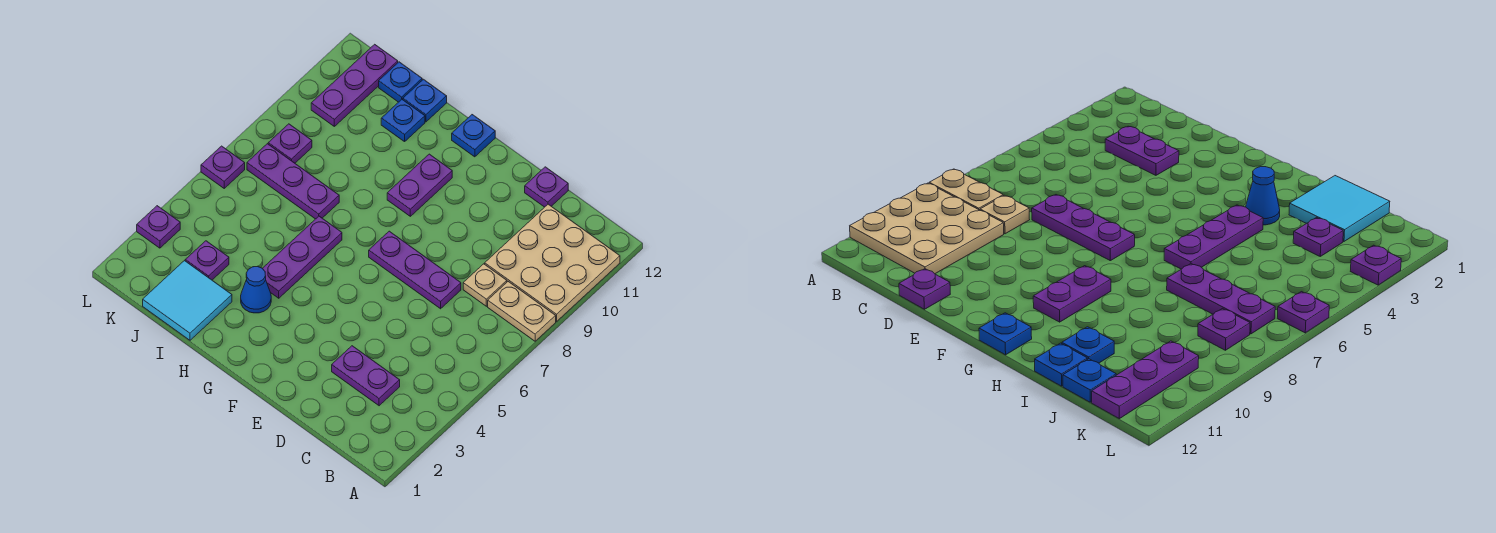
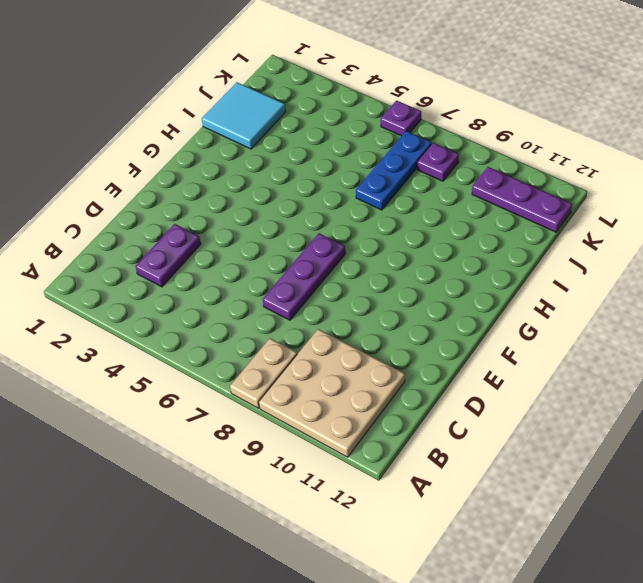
blue plate I7:K7 level 1 -> purple plate I7:K7 level 1
none -> tan plate C8 level 1
none -> purple plate D12 level 1
none -> purple plate G9:G10 level 1

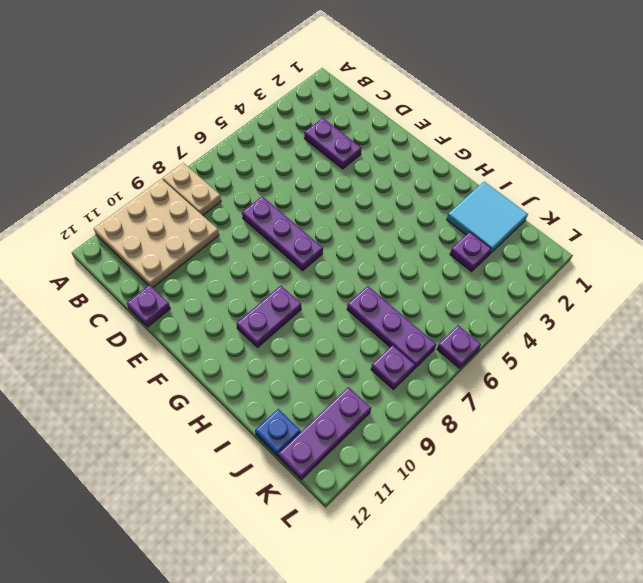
none -> tan plate C8 level 1
none -> blue plate G12 level 1
none -> blue cone H3 level 1

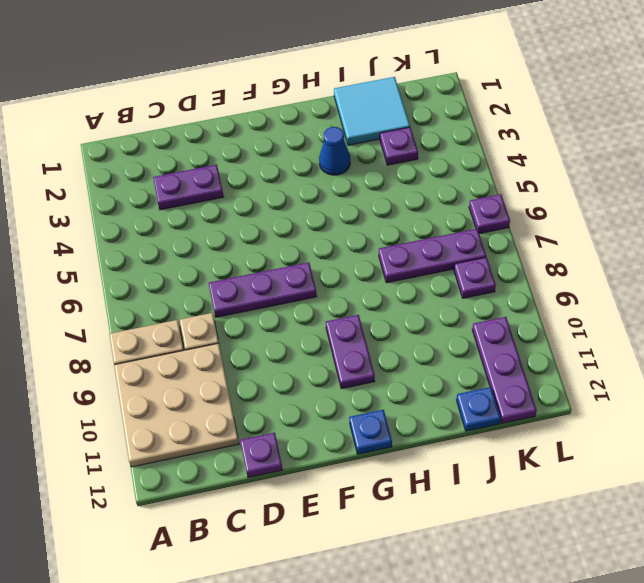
none -> purple plate H4:H6 level 1
none -> blue plate I11 level 1
none -> blue plate I12 level 1

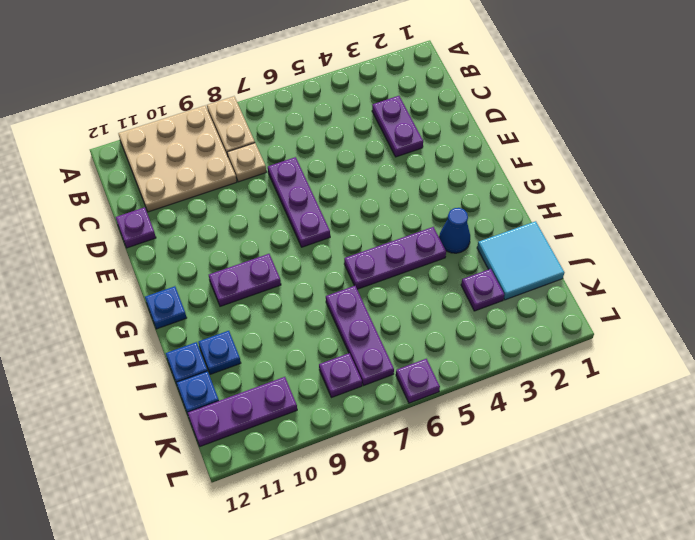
none -> purple plate L3 level 1

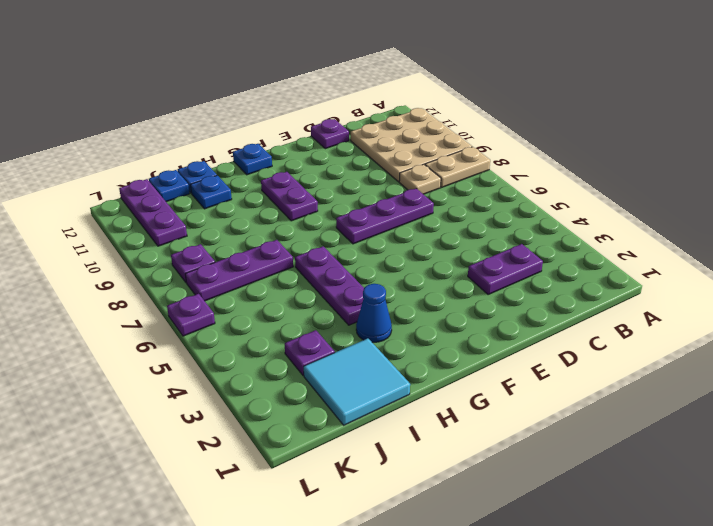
none -> purple plate L3 level 1

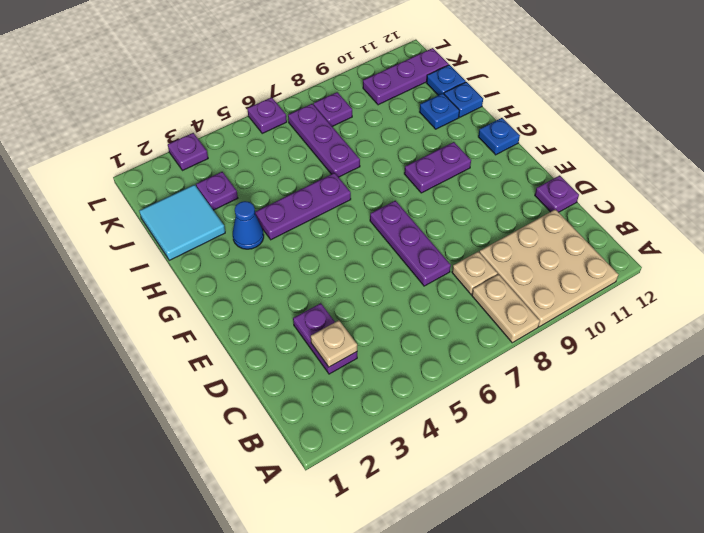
tan plate C3 level 2 -> none

